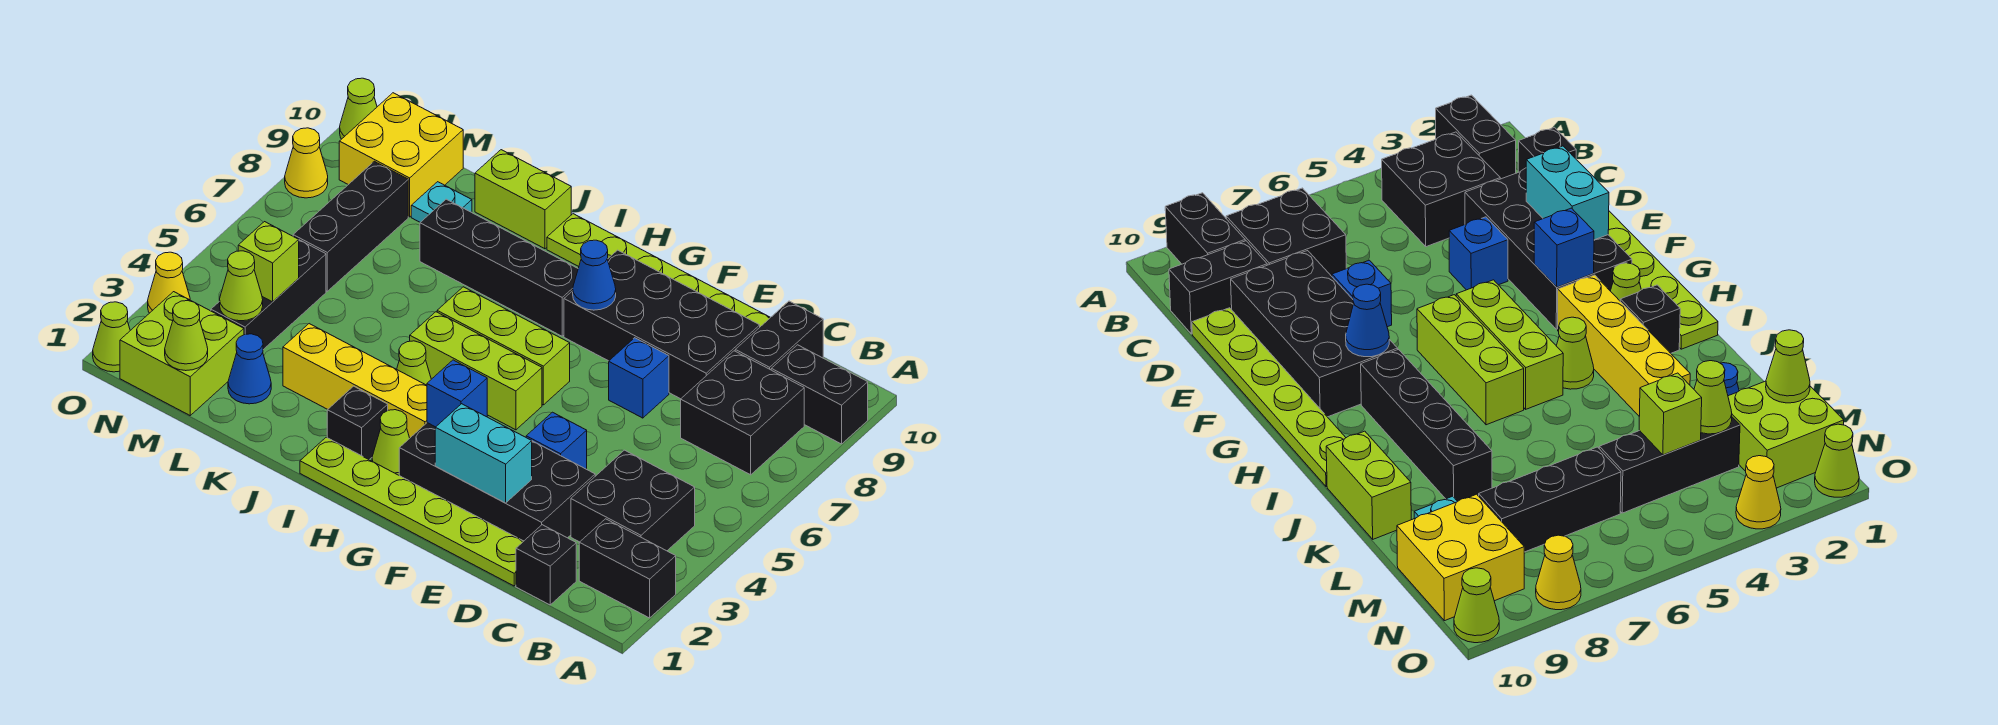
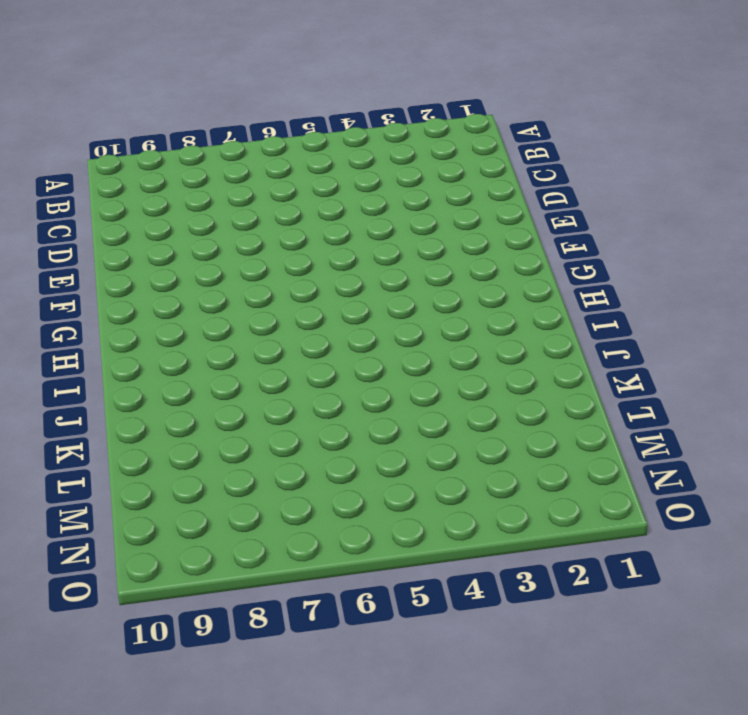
none -> black brick A2:B2 level 1
none -> black brick A9:B9 level 1
none -> black brick B3:C4 level 1
none -> black brick B7:C8 level 1

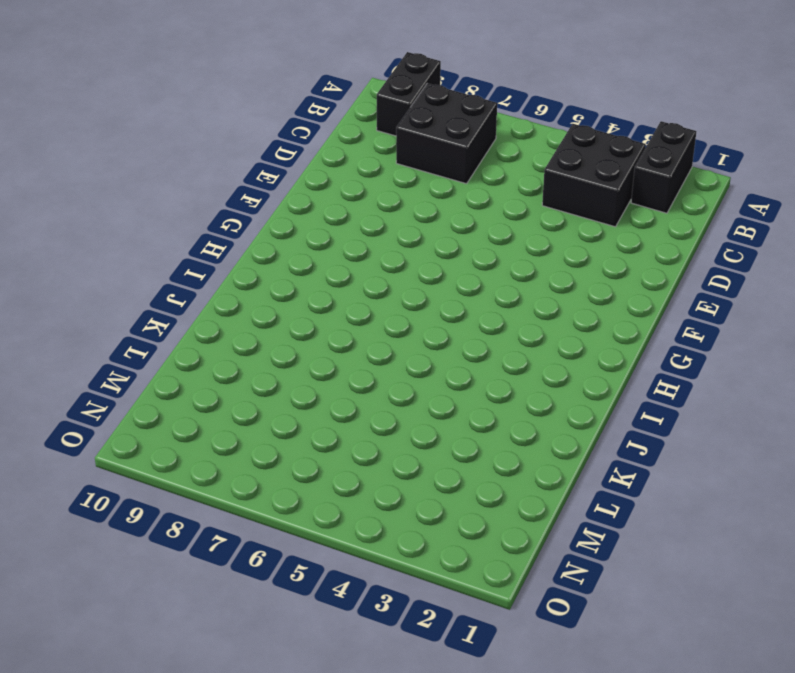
none -> black brick C1 level 1
none -> black brick C9:C10 level 1
none -> lime plate D1:I1 level 1
none -> black brick D2:G3 level 1

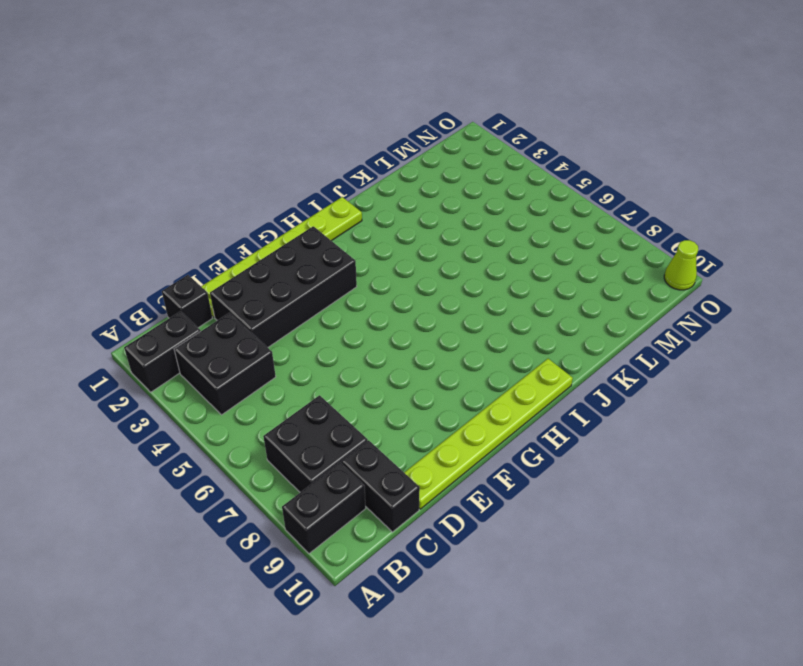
none -> black brick D8:G9 level 1
none -> blue brick E4 level 1
none -> blue brick E7 level 1
none -> lime brick G5:I5 level 1

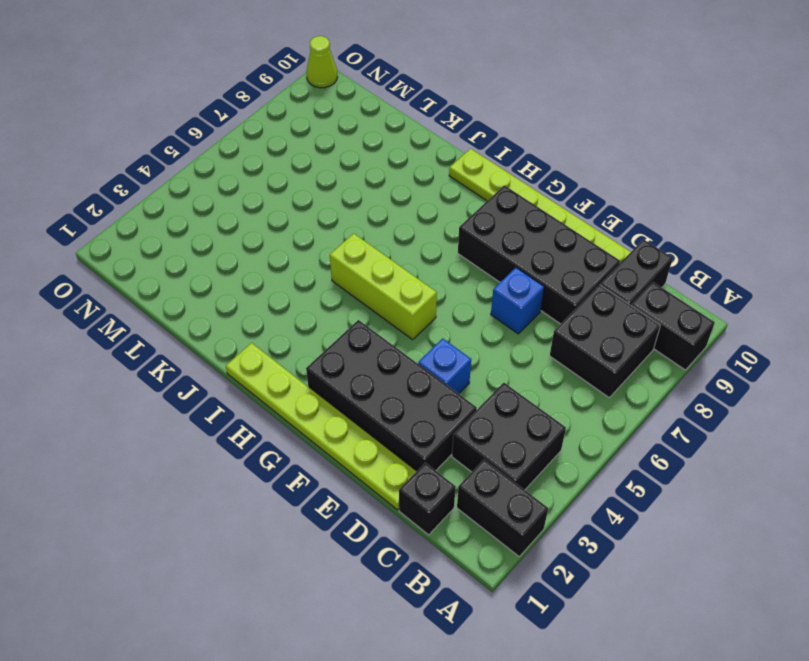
none -> lime brick G6:I6 level 1
none -> lime cone H2 level 1
none -> yellow brick H3:K3 level 1
none -> black brick H8:K8 level 1

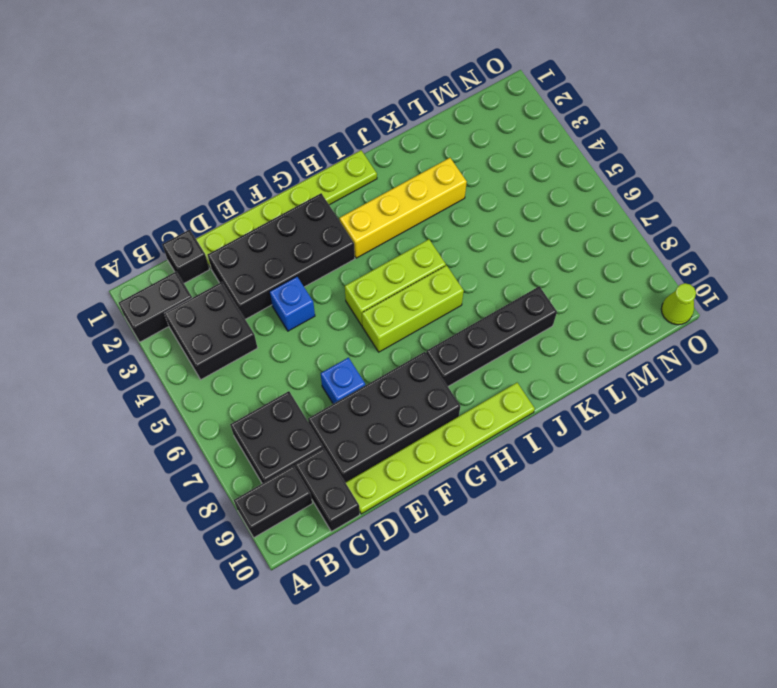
none -> lime cone H2 level 1
none -> black brick I2 level 1
none -> lime cone I4 level 1
none -> lime brick J10:K10 level 1

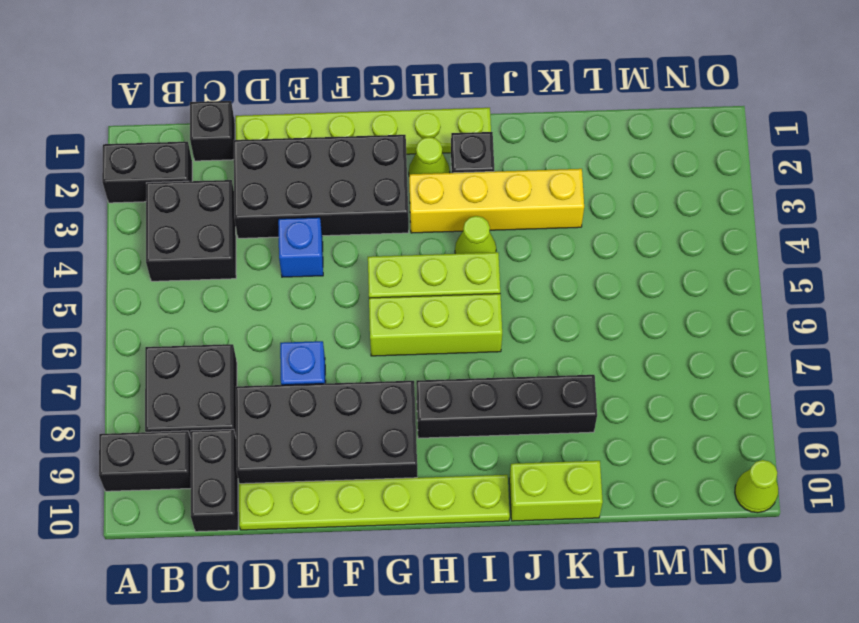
none -> blue cone L2 level 1
none -> cyan plate L9 level 1
none -> lime brick M1:N2 level 1
none -> black brick M3:M5 level 1

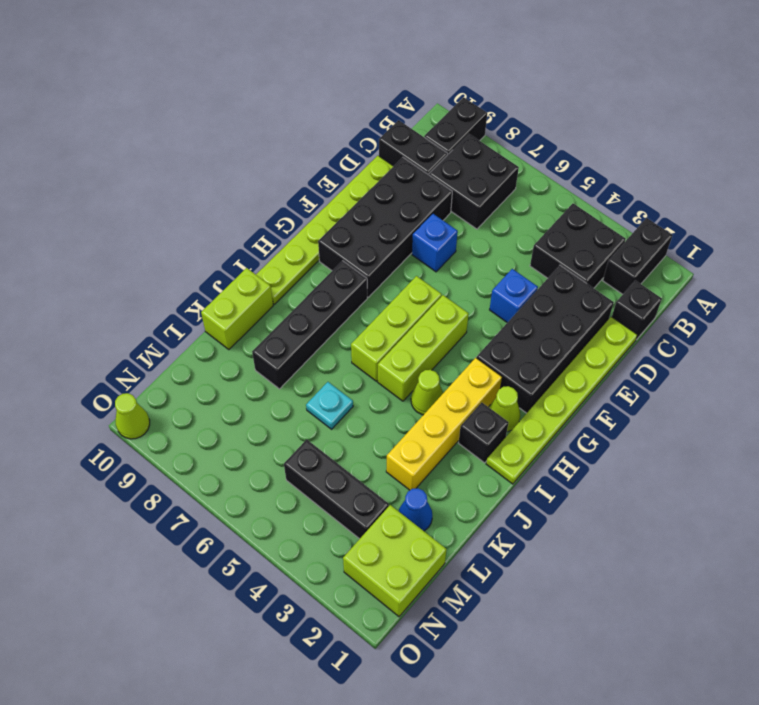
cyan plate K6 level 1 -> cyan plate L9 level 1
none -> black brick M6:M8 level 1
none -> yellow brick M9:N10 level 1
none -> lime cone O1 level 1
none -> yellow cone O3 level 1

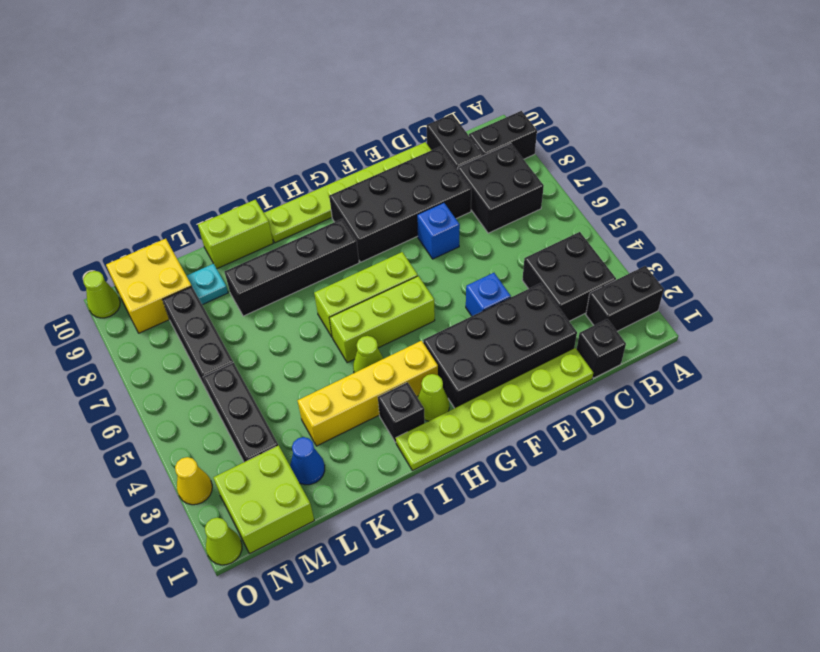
none -> yellow cone O8 level 1
none -> cyan brick E2:F2 level 2
none -> blue brick G3 level 2
none -> blue cone G8 level 2

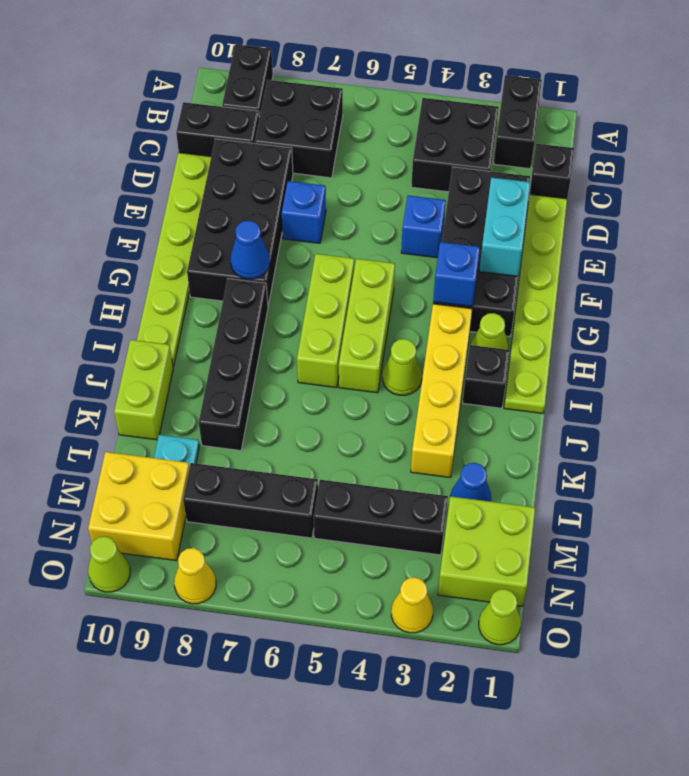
none -> lime cone M1 level 2
none -> lime cone M3 level 2
none -> lime brick M4 level 2

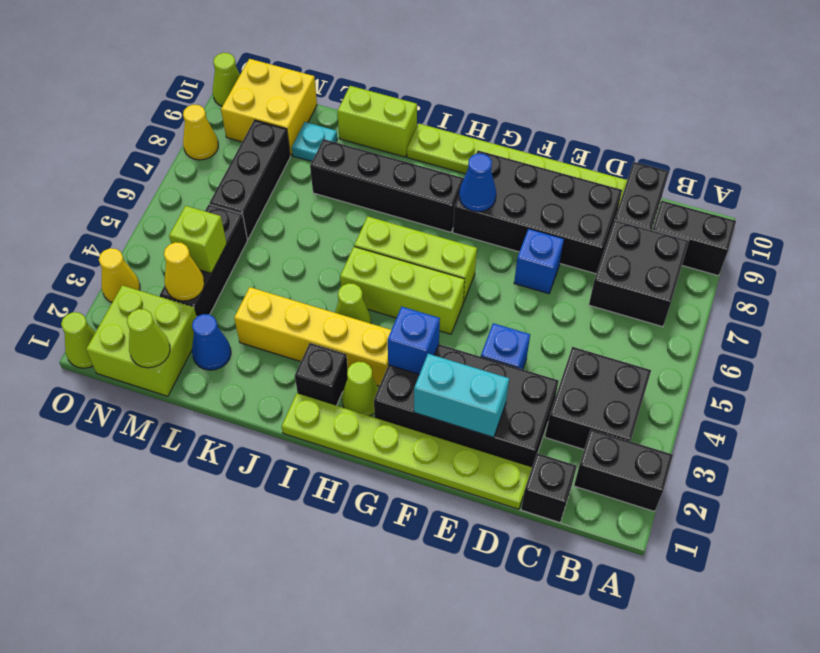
yellow cone M3 level 2 -> lime cone M3 level 2

